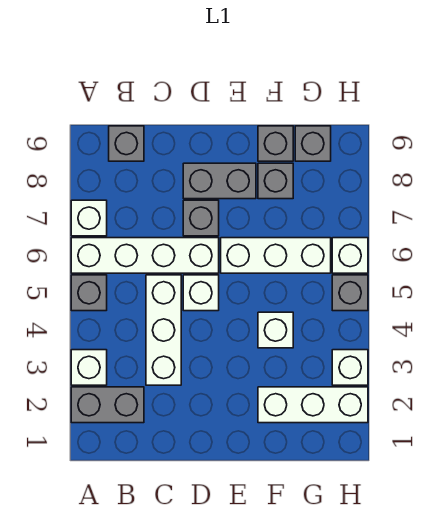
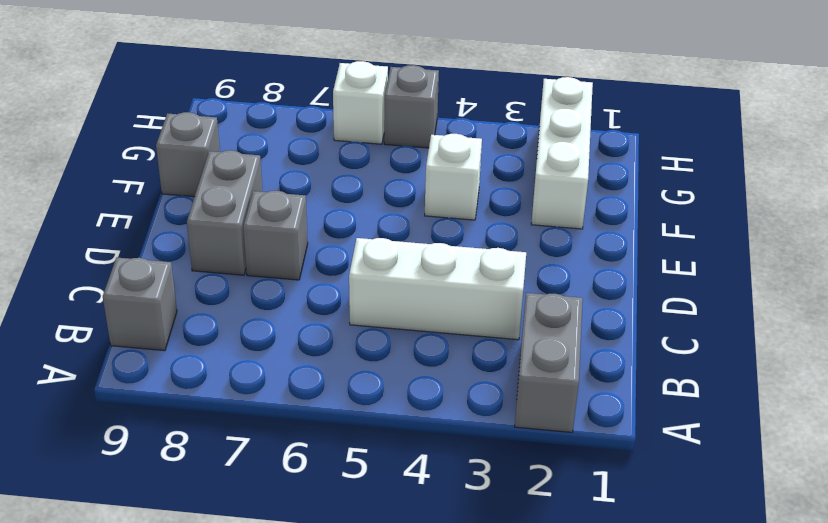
none -> white brick A3 level 1
none -> grey brick A5 level 1
none -> white brick A6:D6 level 1

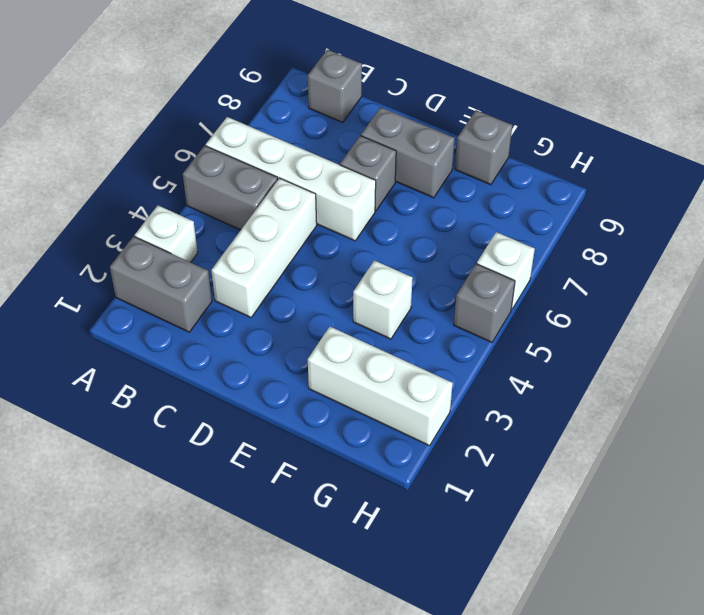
grey brick A5:B5 level 1 -> grey brick A5 level 1
none -> white brick A7 level 1
none -> white brick D5 level 1
none -> white brick E6:G6 level 1

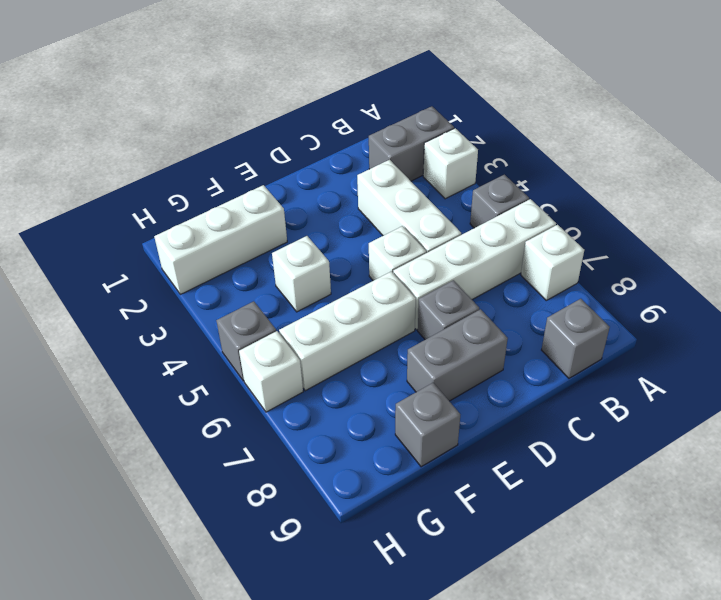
none -> grey brick F8 level 1
none -> grey brick G9 level 1
none -> white brick H3 level 1

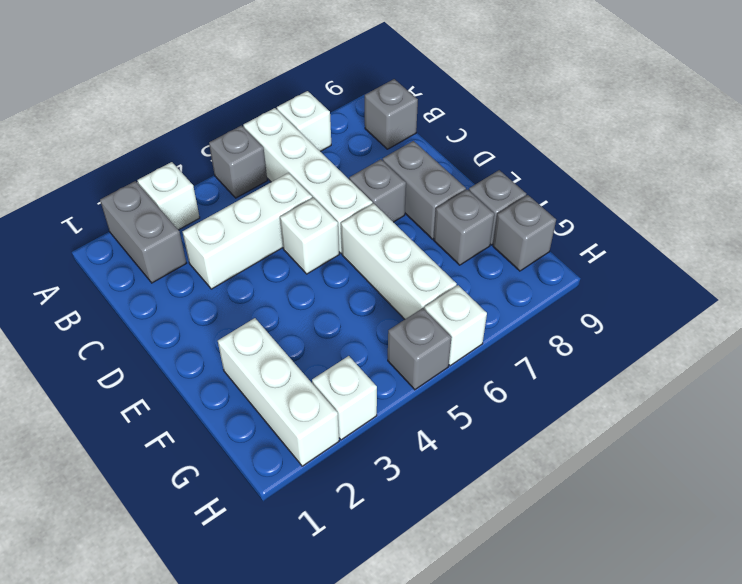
none -> white brick F4 level 1

